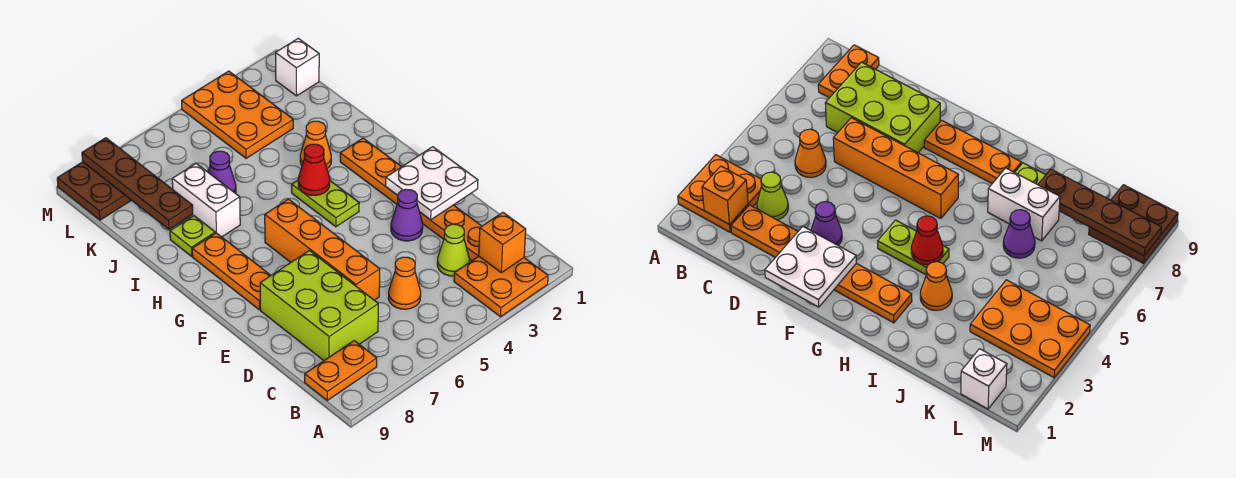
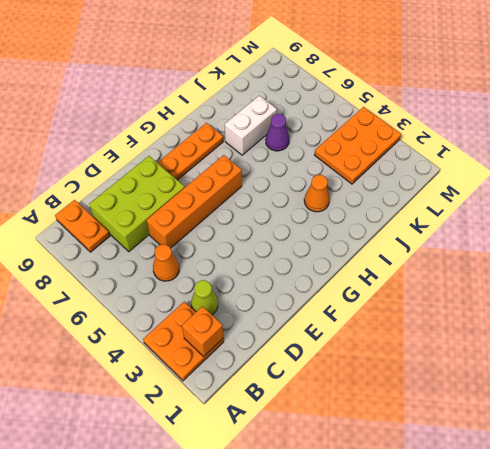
none -> orange plate C2:H2 level 1
none -> purple cone E3 level 1
none -> lime plate G4:H4 level 1

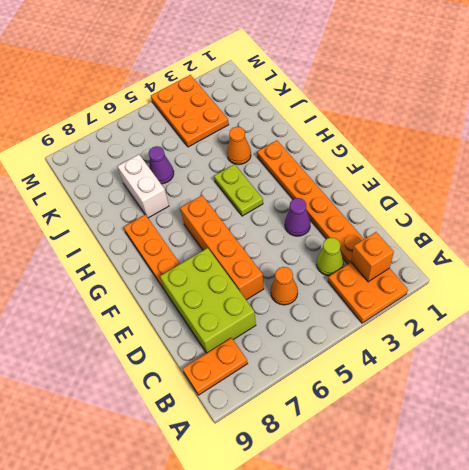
none -> lime plate I8 level 1
none -> white brick L1 level 1
none -> brown plate L8:M9 level 1

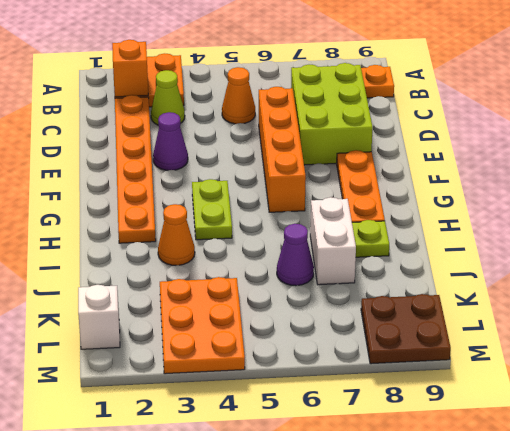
none -> white plate E1:F2 level 2
none -> red cone H4 level 2
none -> brown plate J8:M8 level 2

